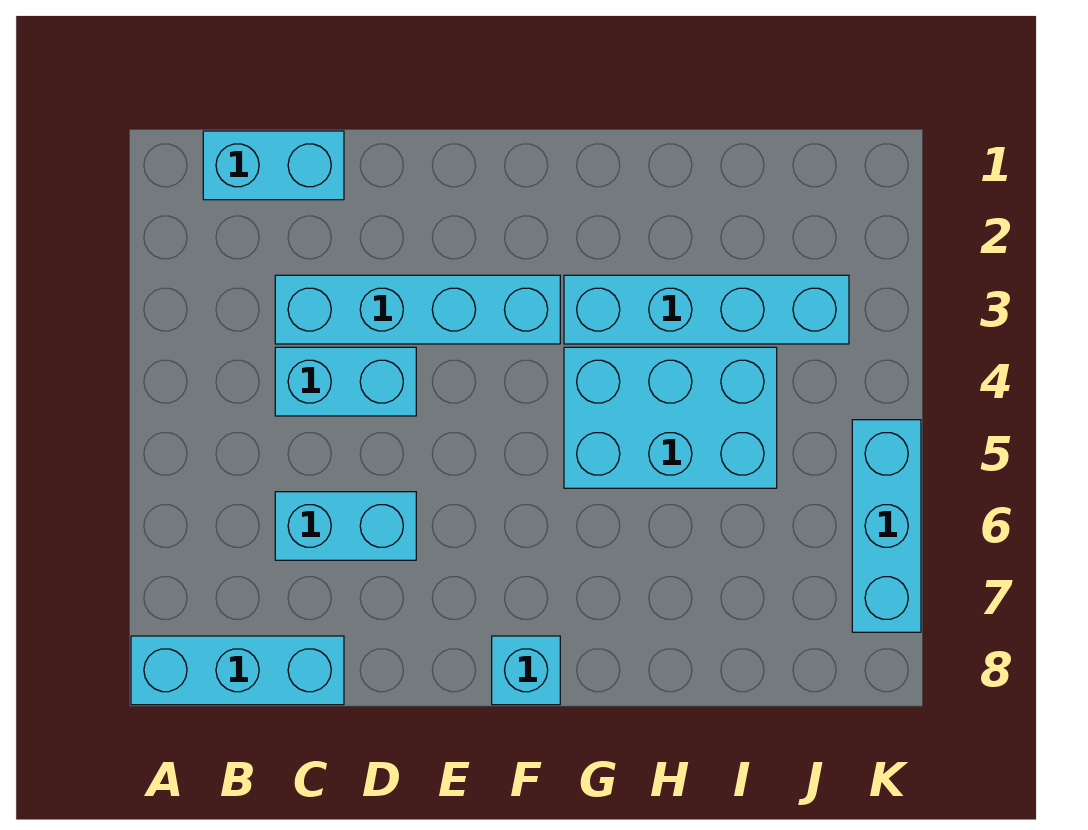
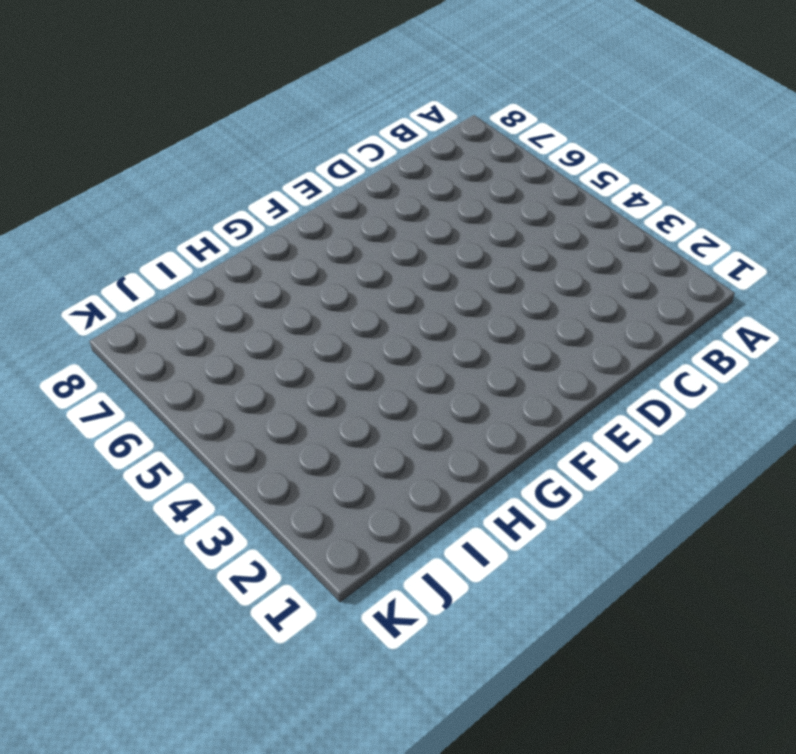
none -> cyan brick A8:C8 level 1
none -> cyan brick B1:C1 level 1

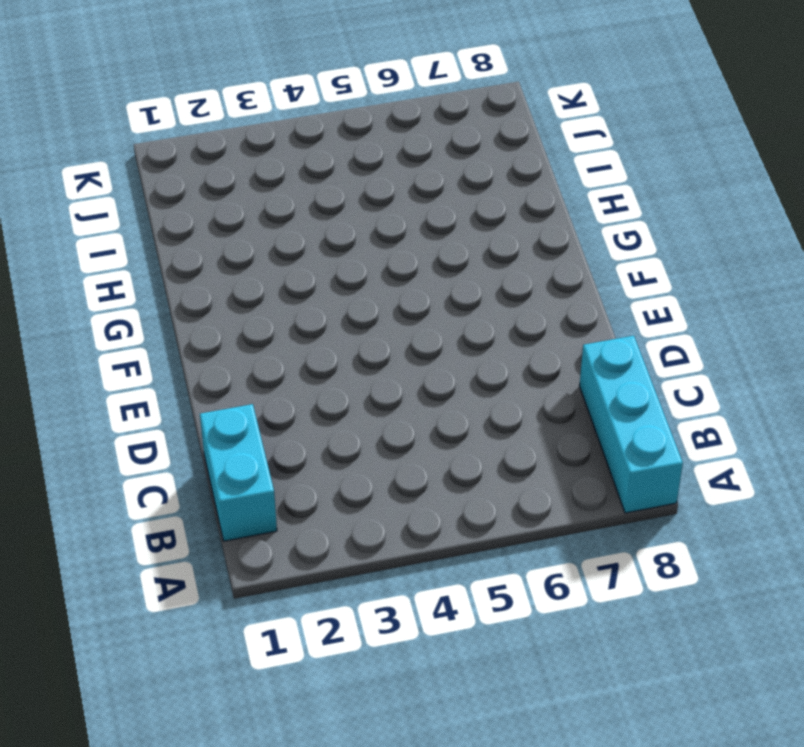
none -> cyan brick C3:F3 level 1
none -> cyan brick C4:D4 level 1

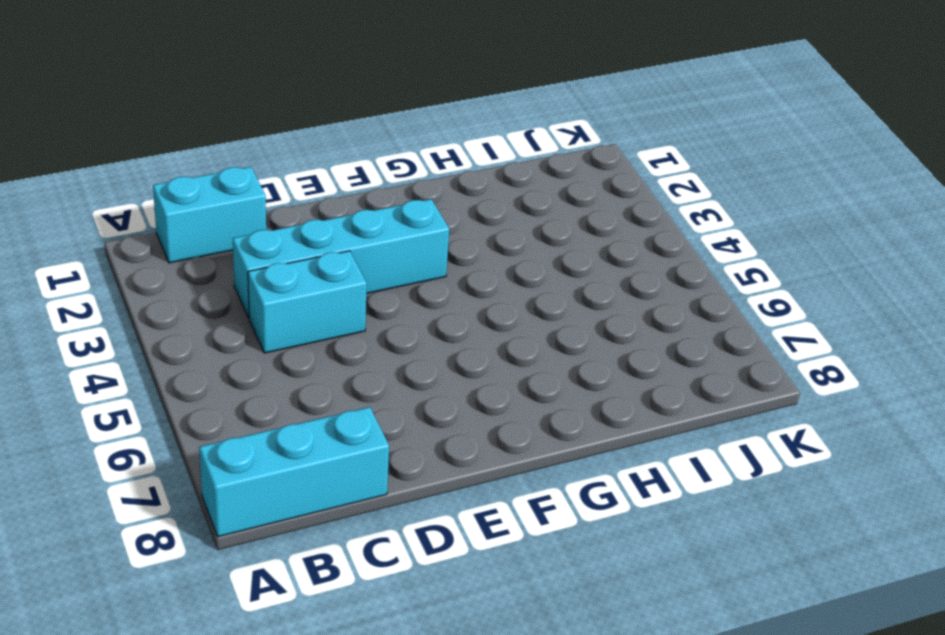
none -> cyan brick C6:D6 level 1
none -> cyan brick F8 level 1

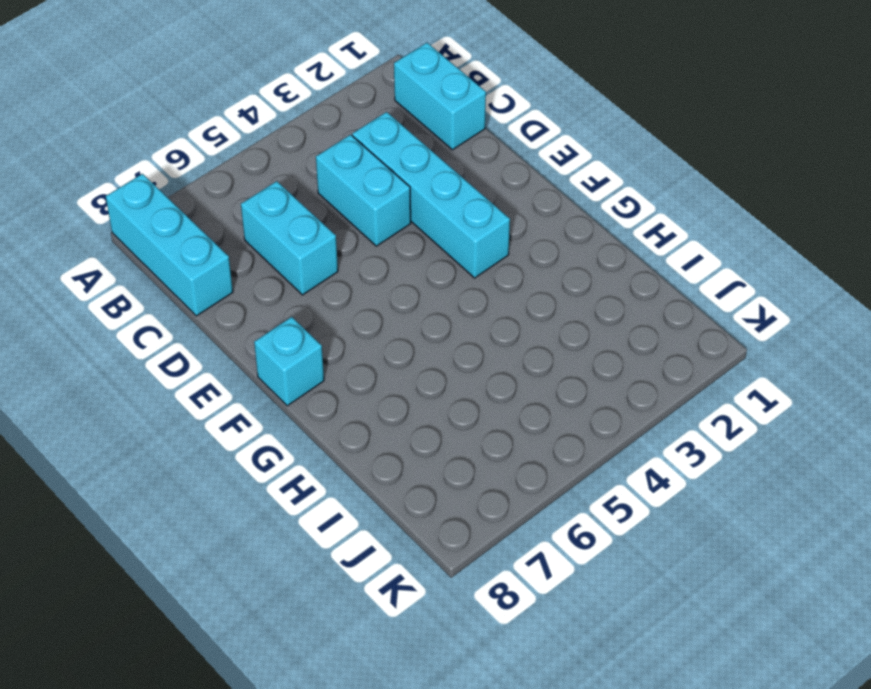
none -> cyan brick G3:J3 level 1
none -> cyan brick G4:I5 level 1

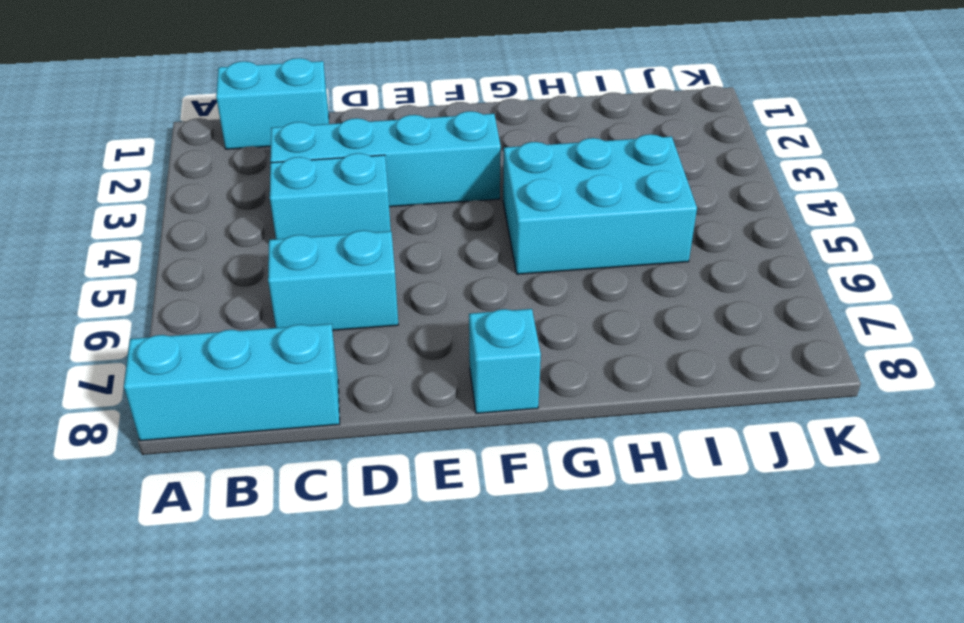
none -> cyan brick G3:J3 level 1
none -> cyan brick K5:K7 level 1

